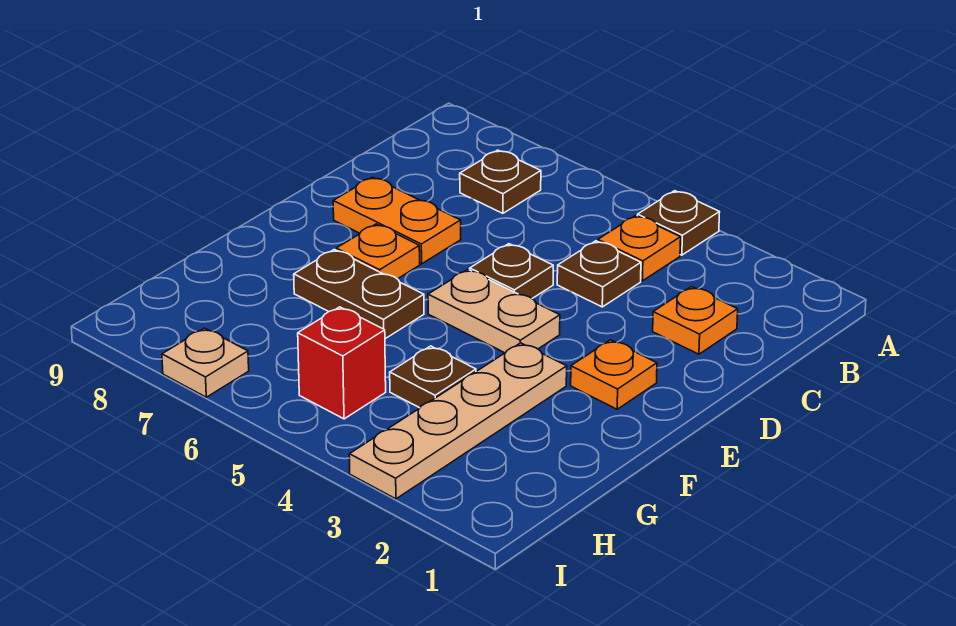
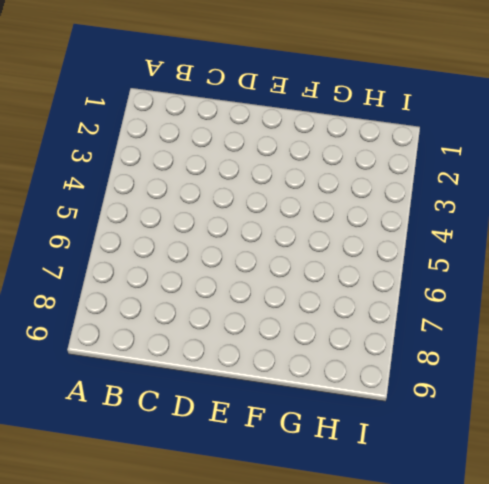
none -> brown plate A4 level 1
none -> orange plate B4 level 1
none -> brown plate B7 level 1

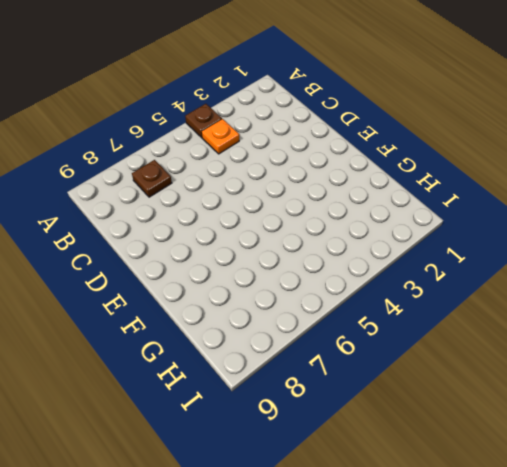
none -> orange plate C2 level 1
none -> brown plate C4 level 1
none -> brown plate D5 level 1

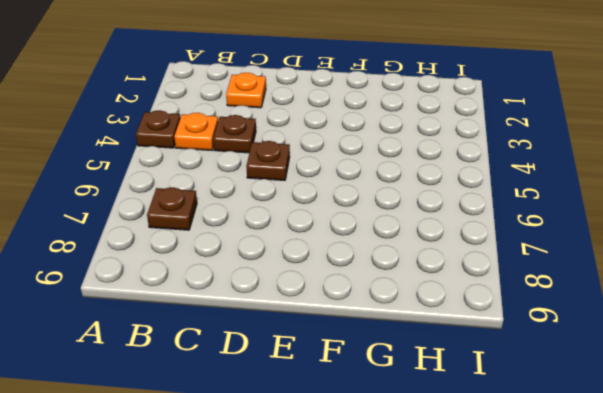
none -> orange plate D7:D8 level 1
none -> orange plate E2 level 1
none -> tan plate E4:E5 level 1

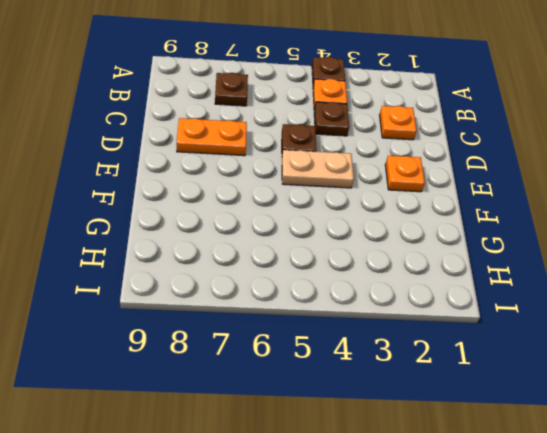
none -> orange plate E7 level 1
none -> tan plate F3:I3 level 1
none -> brown plate F6:F7 level 1

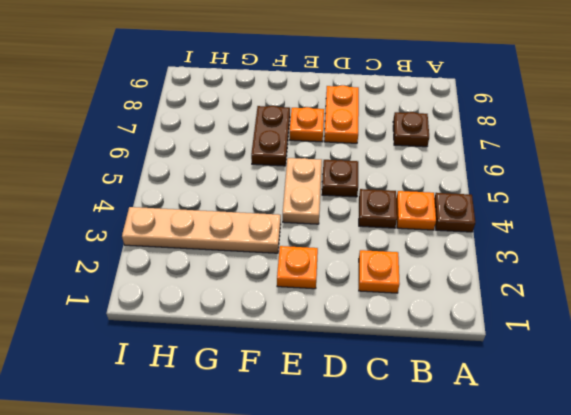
none -> brown plate G4 level 1
none -> red brick H5 level 1
none -> tan plate I7 level 1

